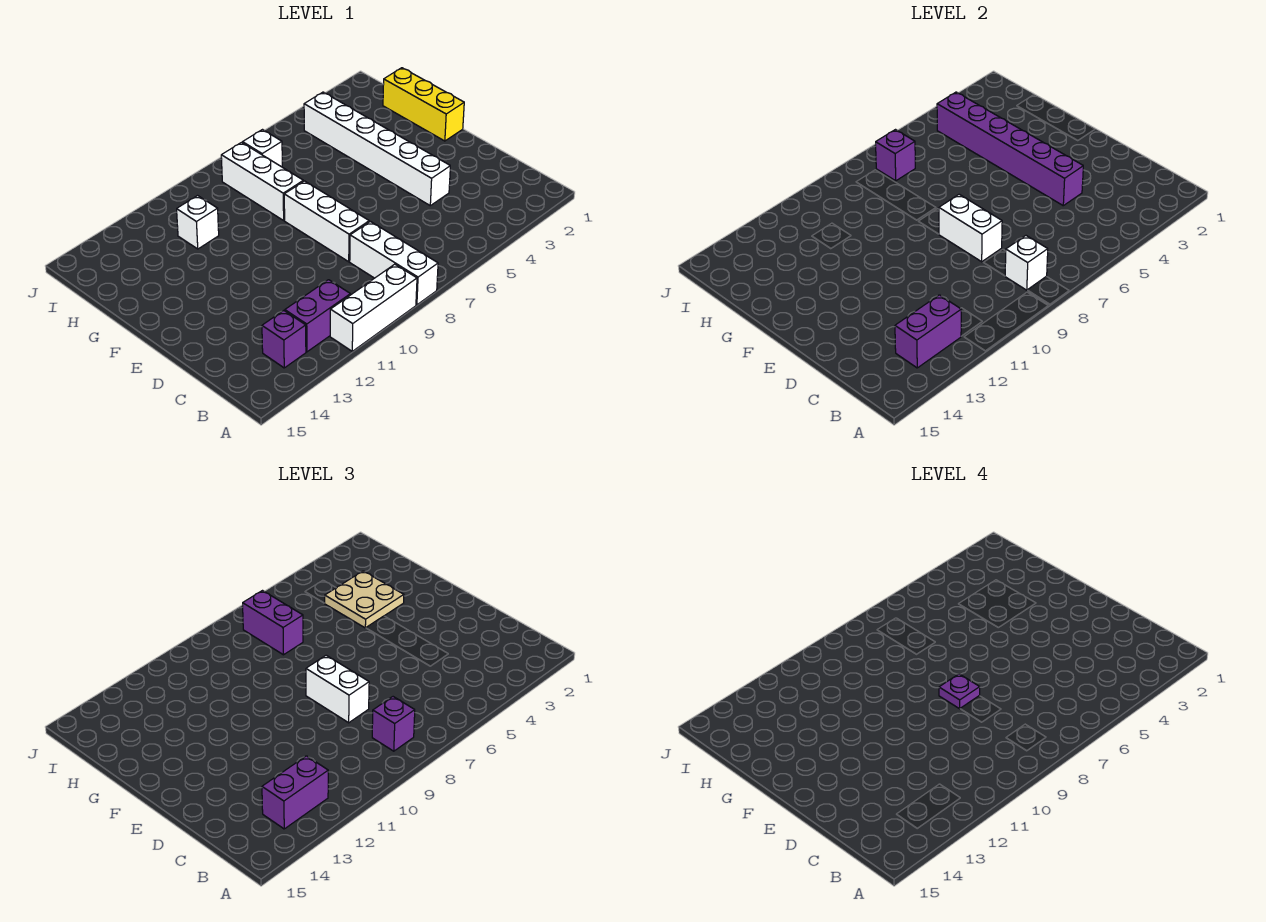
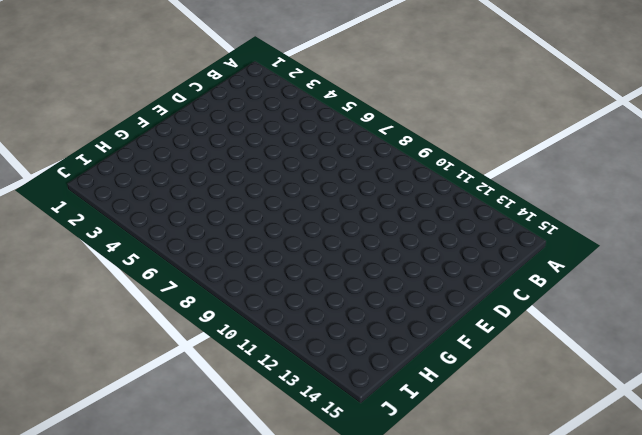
none -> white brick A8:C8 level 1
none -> white brick A9:A11 level 1
none -> purple brick B11:B12 level 1

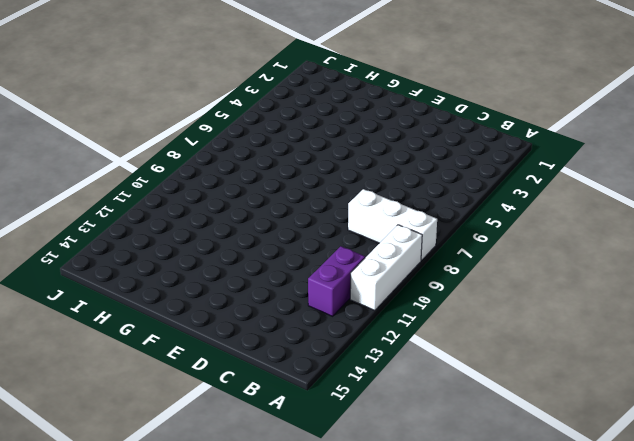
none -> purple brick B13 level 1
none -> white brick D4:I4 level 1
none -> white brick D8:F8 level 1

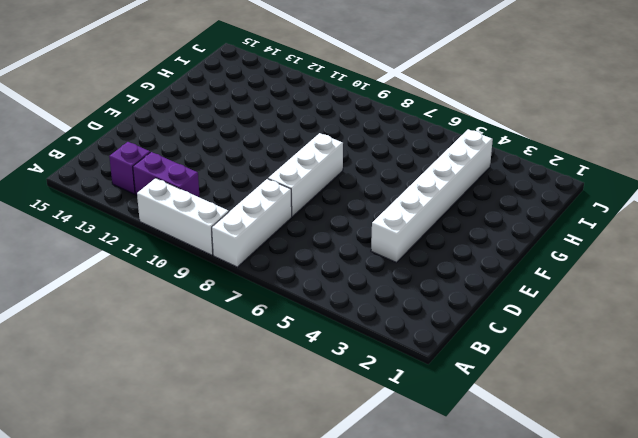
none -> yellow brick F1:H1 level 1
none -> white brick G8:I8 level 1
none -> white brick H11 level 1

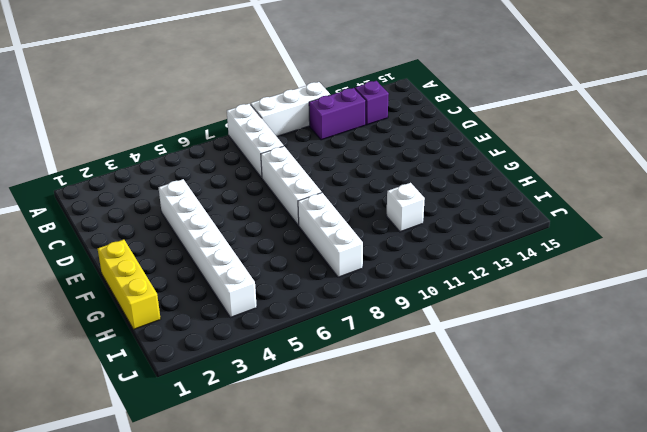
none -> white brick I7 level 1
none -> white brick B8 level 2
none -> purple brick B12:B13 level 2

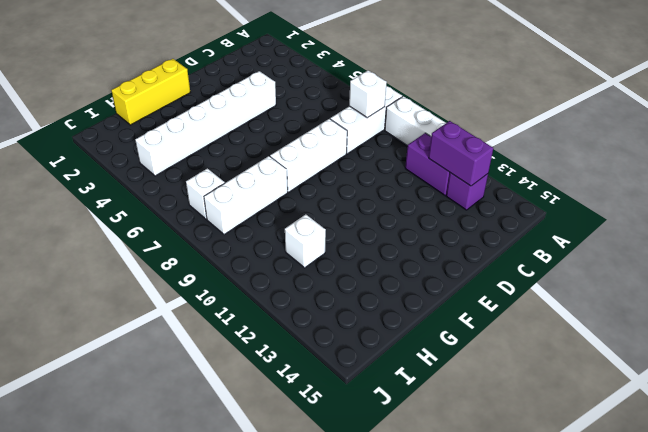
none -> purple brick D4:I4 level 2
none -> white brick D8:E8 level 2
none -> purple brick I7 level 2

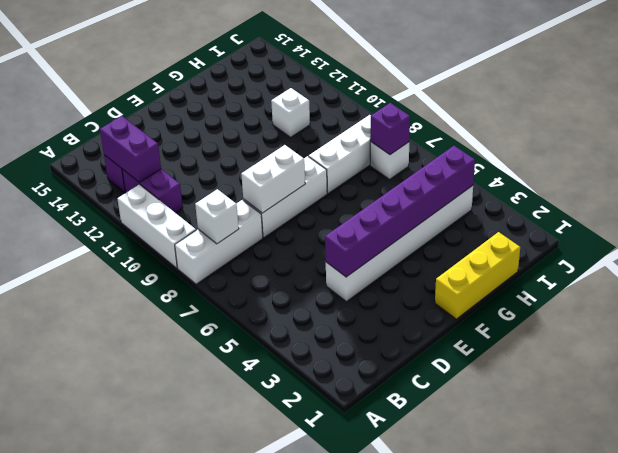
none -> purple brick B8 level 3
none -> purple brick B12:B13 level 3
none -> white brick D8:E8 level 3

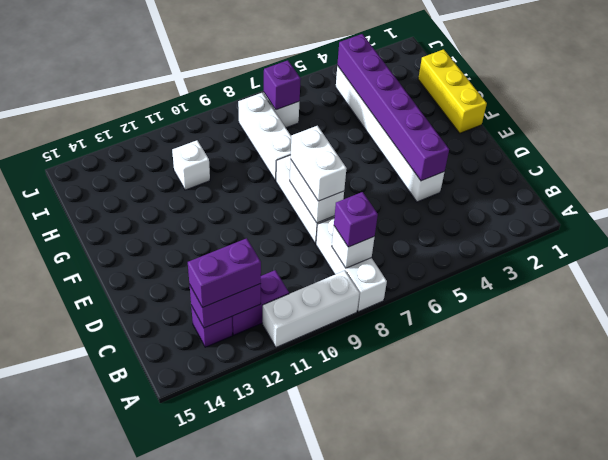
none -> tan plate G3:H4 level 3
none -> purple brick H7:I7 level 3
none -> purple plate E8 level 4

